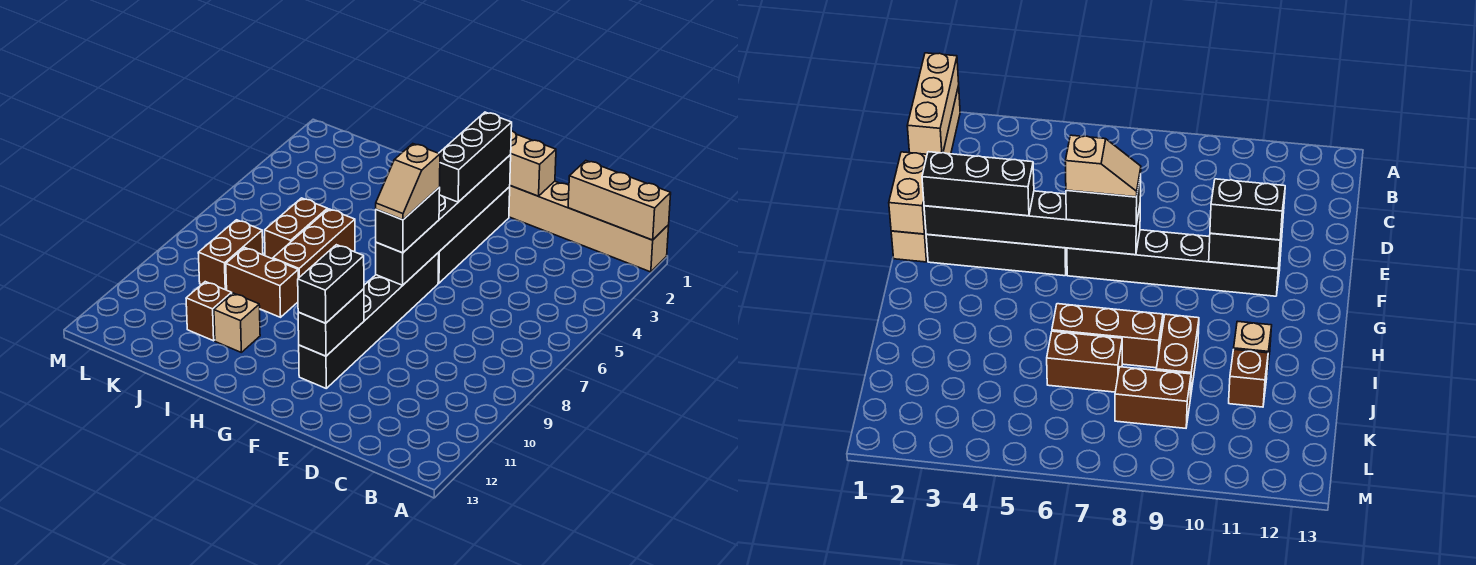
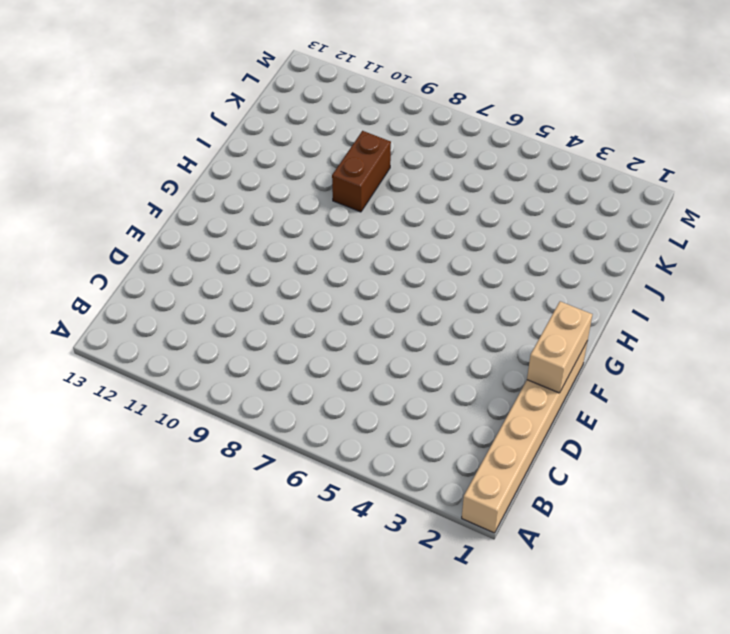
none -> black brick F2:F5 level 1
none -> black brick F6:F11 level 1
none -> brown brick I6:I8 level 1

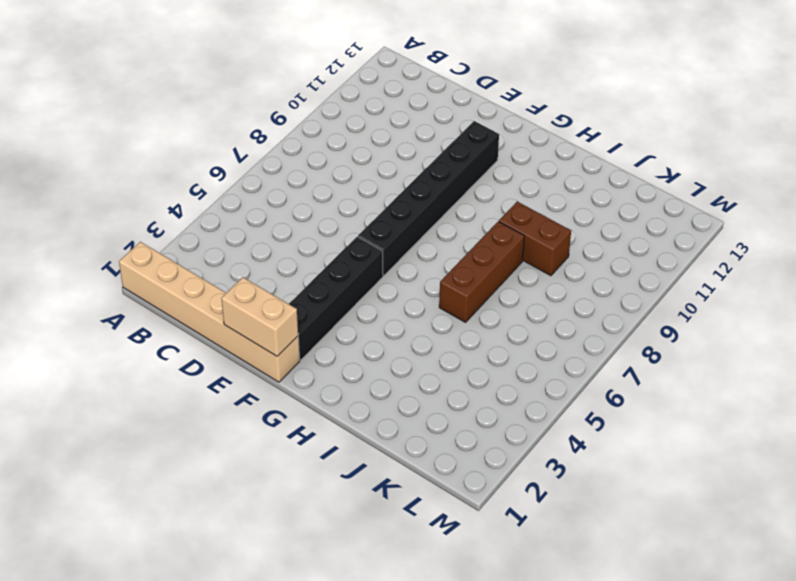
none -> tan brick I11 level 1
none -> brown brick J6:J7 level 1
none -> brown brick J11 level 1

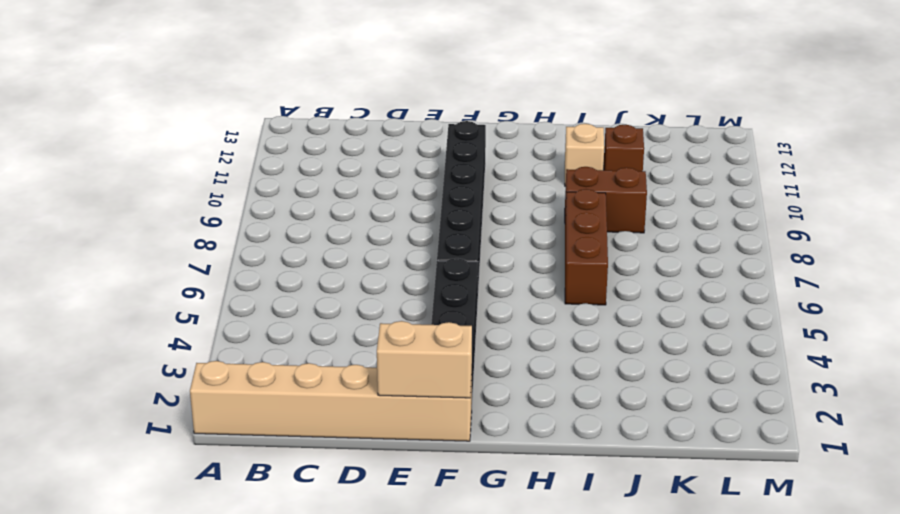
none -> brown brick J6:J7 level 1
none -> brown brick K8:K9 level 1
none -> tan brick A1:C1 level 2

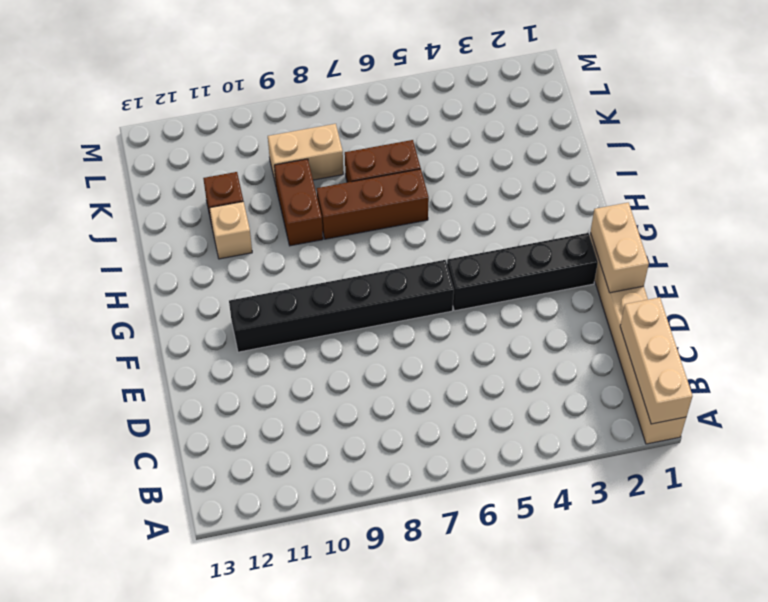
tan brick K8:K9 level 1 -> brown brick K8:K9 level 1
none -> black brick F2:F7 level 2
none -> black brick F10:F11 level 2
none -> black brick F2:F4 level 3

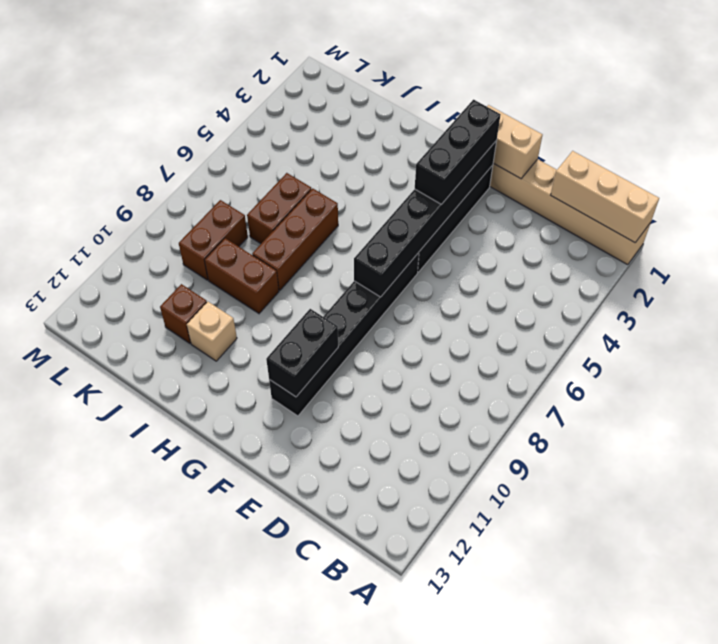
none -> black brick F6:F7 level 3
none -> black brick F10:F11 level 3
none -> tan slope F6:F7 level 4 top 6

